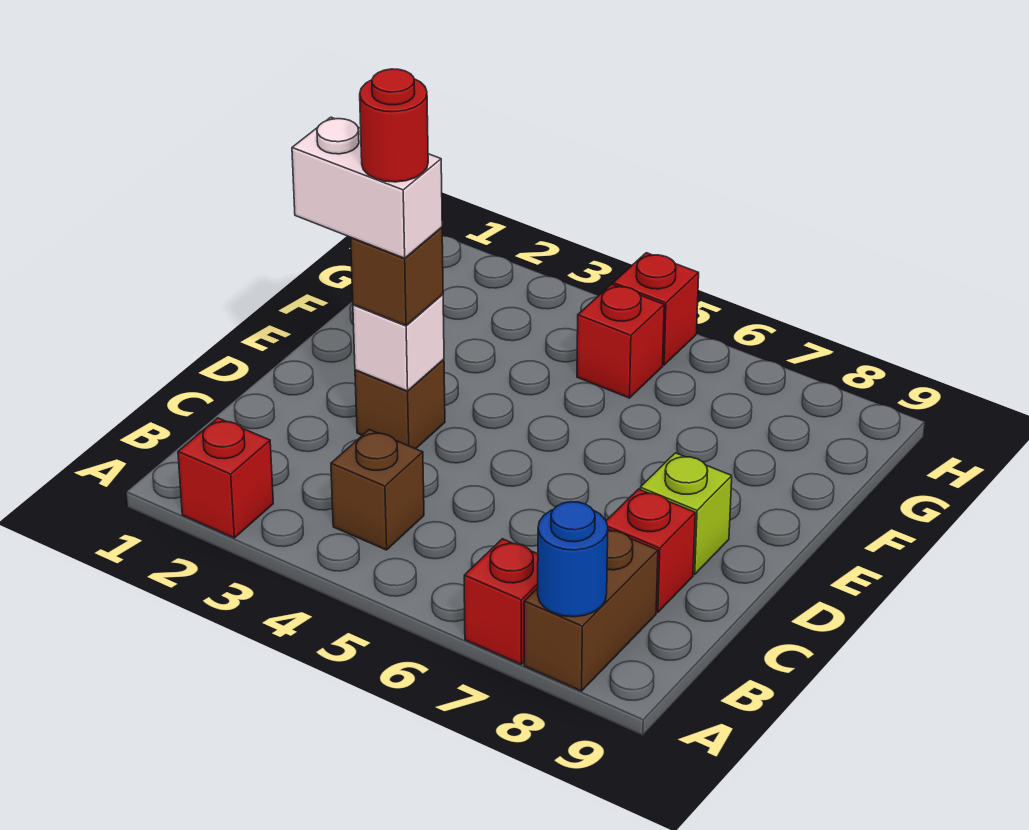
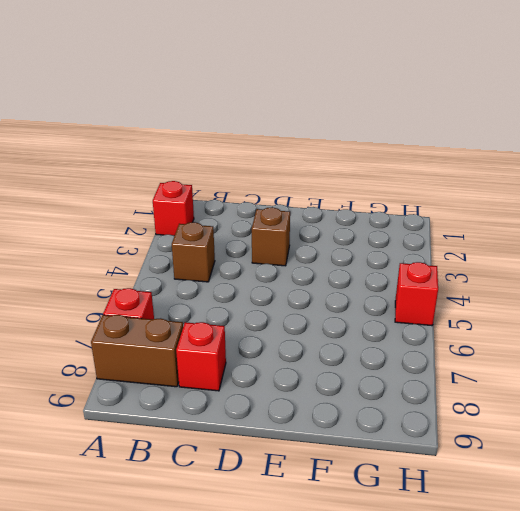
none -> lime brick D8 level 1
none -> red brick G5 level 1
none -> blue round brick A8 level 2

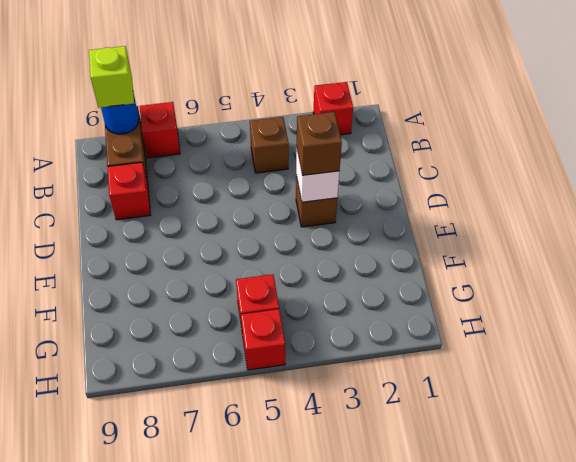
lime brick A8 level 3 -> lime brick D8 level 1
none -> white brick D2:D3 level 4
none -> red round brick D3 level 5

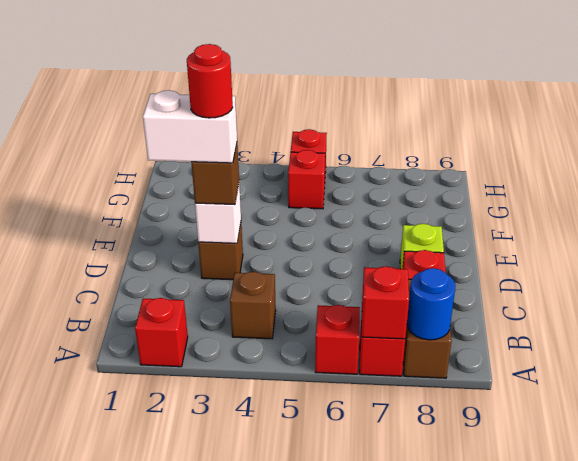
red brick A6 level 1 -> none
red brick A7 level 2 -> none

